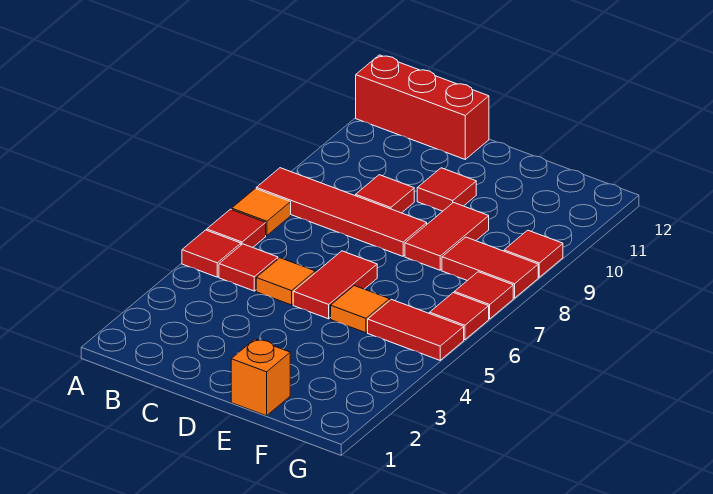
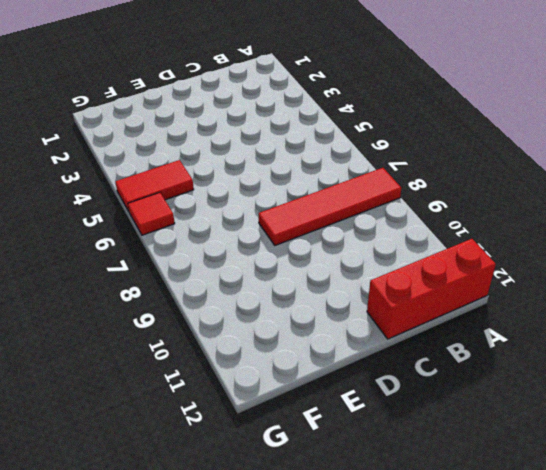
none -> red tile A5 level 1
none -> red tile A6 level 1
none -> orange tile A7 level 1

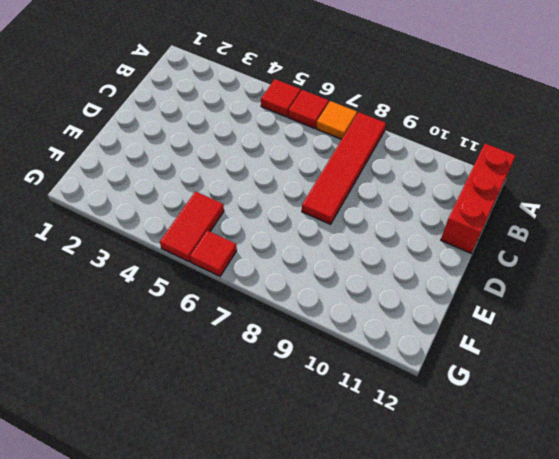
none -> red tile B5 level 1
none -> orange tile C5 level 1
none -> red tile C9 level 1

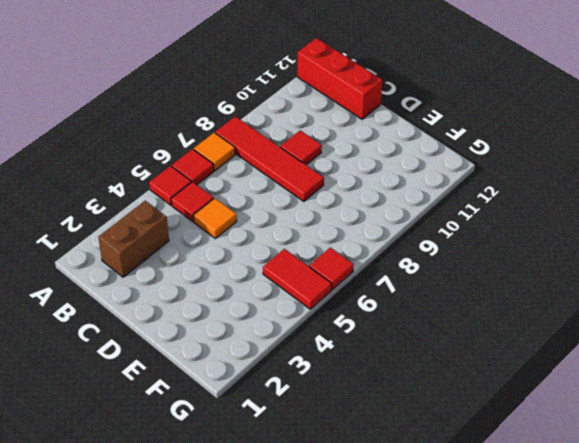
brown brick B2:B3 level 1 -> none
none -> red tile D5:D6 level 1
none -> red tile D10 level 1
none -> orange brick E1 level 1

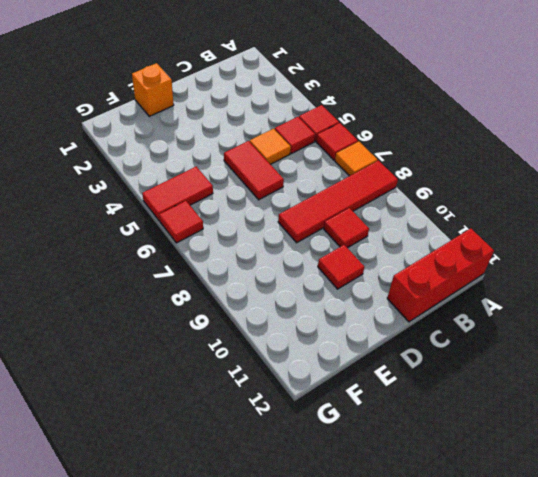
none -> orange tile E5 level 1
none -> red tile E8:E9 level 1
none -> red tile F8:G8 level 1

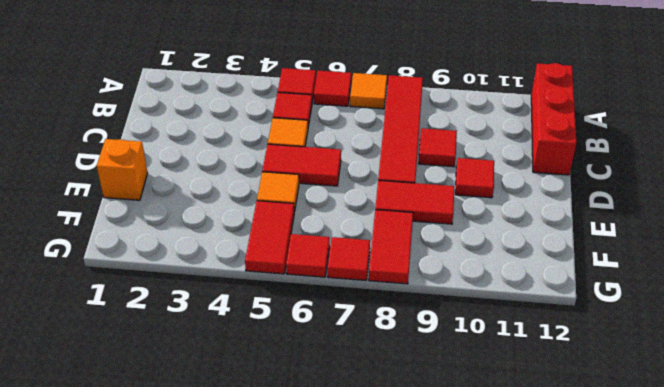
none -> red tile G9 level 1

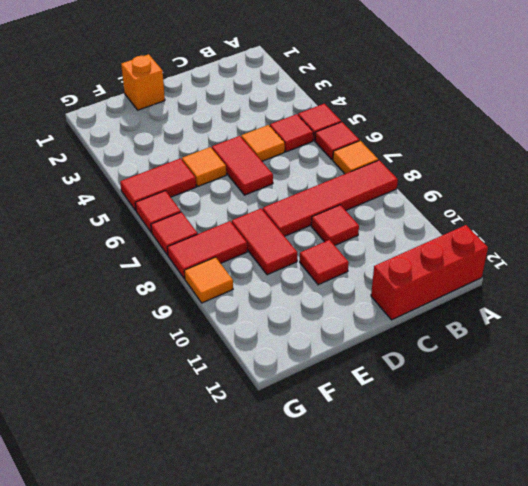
orange tile G9 level 1 -> red tile G9 level 1

